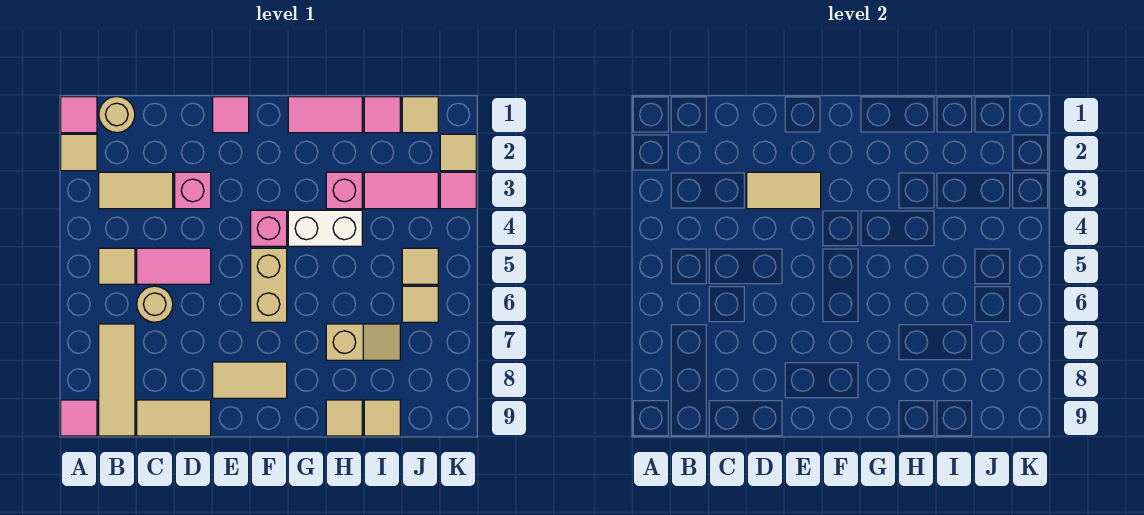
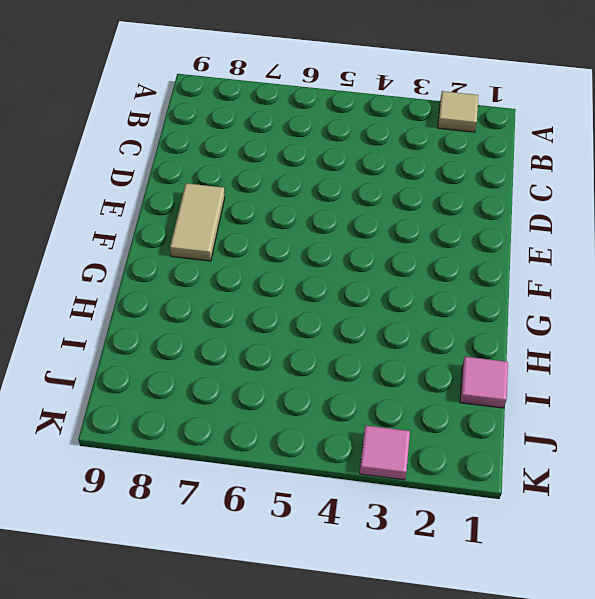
none -> pink tile A1 level 1
none -> pink tile A9 level 1
none -> tan round brick B1 level 1

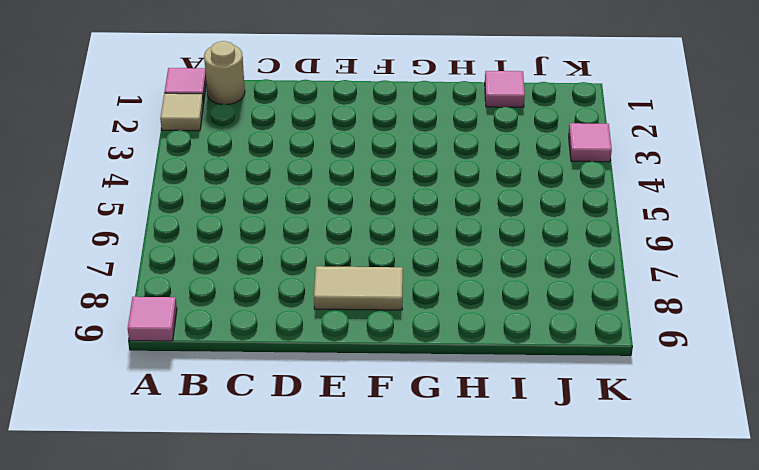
none -> tan tile B3:C3 level 1
none -> tan tile B5 level 1
none -> tan tile B7:B9 level 1

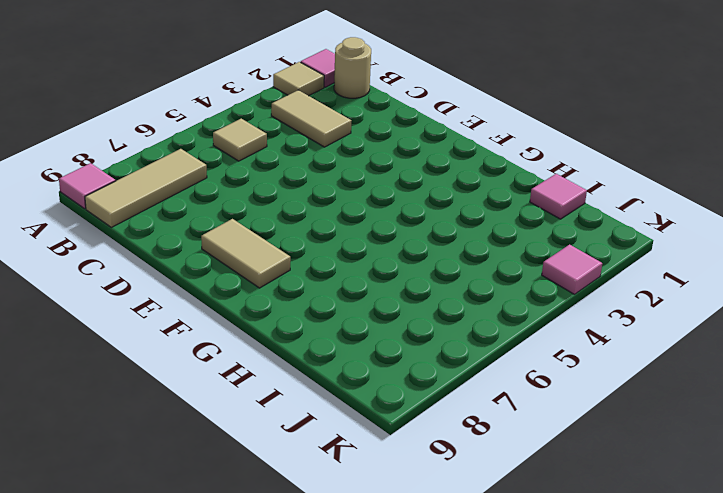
none -> pink tile C5:D5 level 1
none -> tan round brick C6 level 1
none -> tan tile C9:D9 level 1

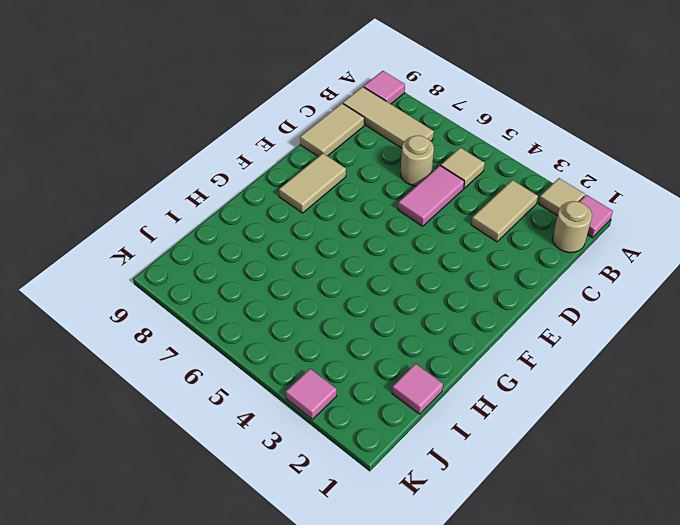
none -> pink brick D3 level 1
none -> pink tile E1 level 1
none -> pink brick F4 level 1

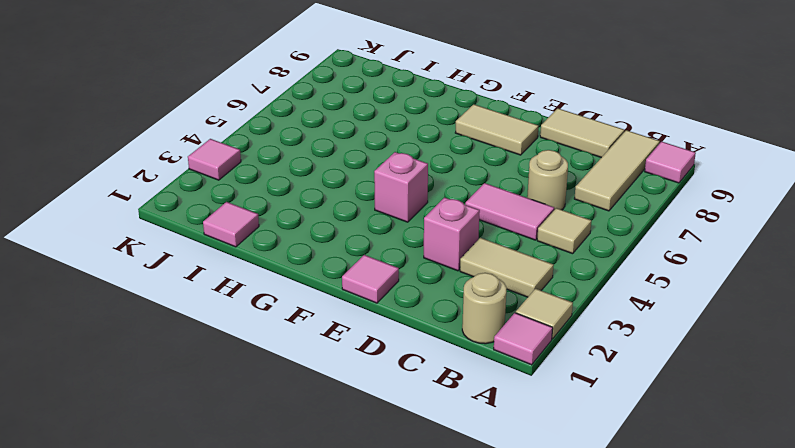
none -> tan brick F5:F6 level 1
none -> pink tile G1:H1 level 1
none -> white brick G4:H4 level 1

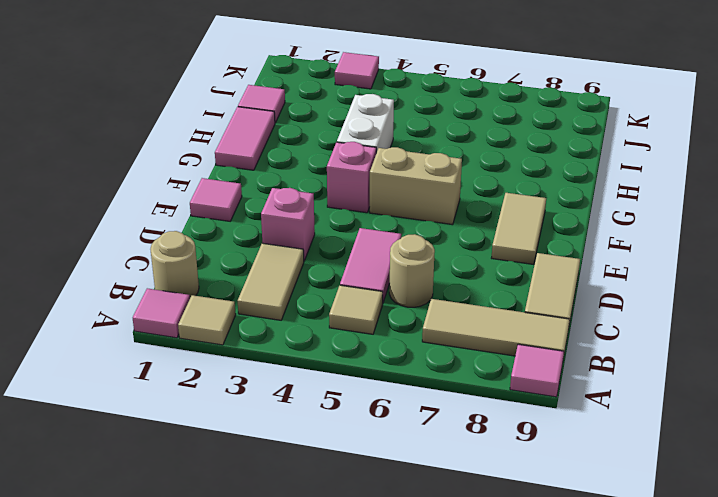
none -> pink brick H3 level 1
none -> tan slope H7:I7 level 1 top H
none -> tan tile H9 level 1

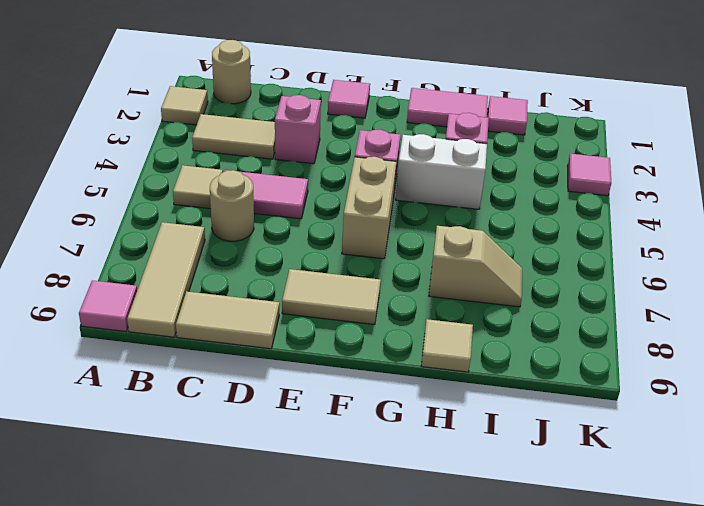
none -> pink tile A1 level 1
none -> pink tile I3:J3 level 1
none -> tan tile I9 level 1

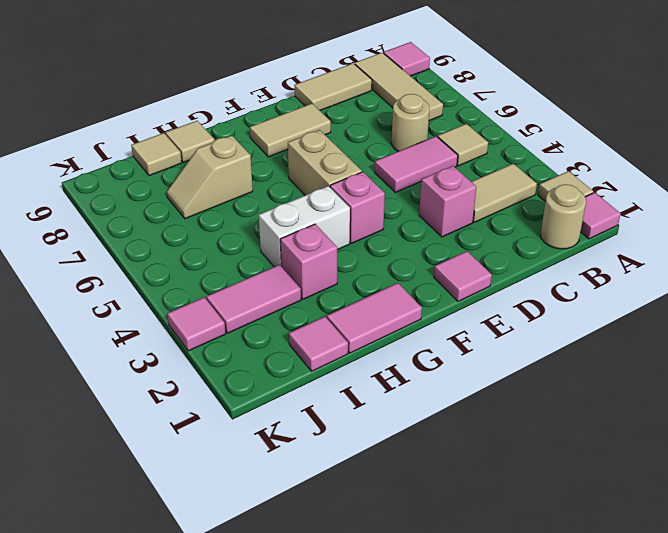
none -> tan tile J1 level 1
none -> tan tile J5 level 1
none -> tan tile J6 level 1

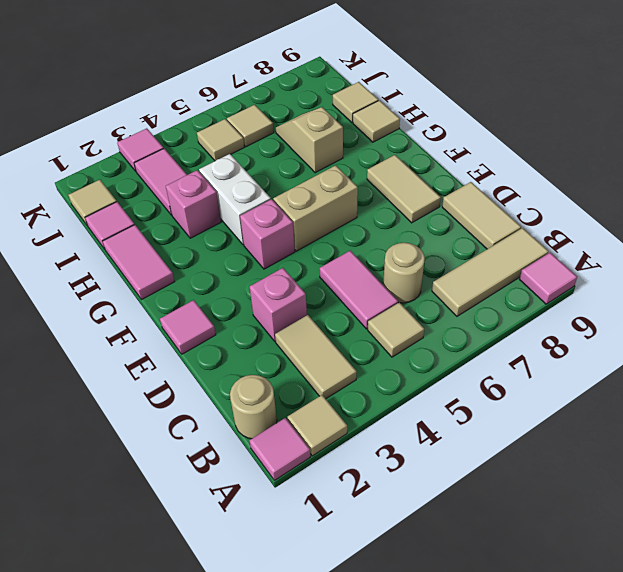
none -> tan tile K2 level 1
none -> tan tile D3:E3 level 2

